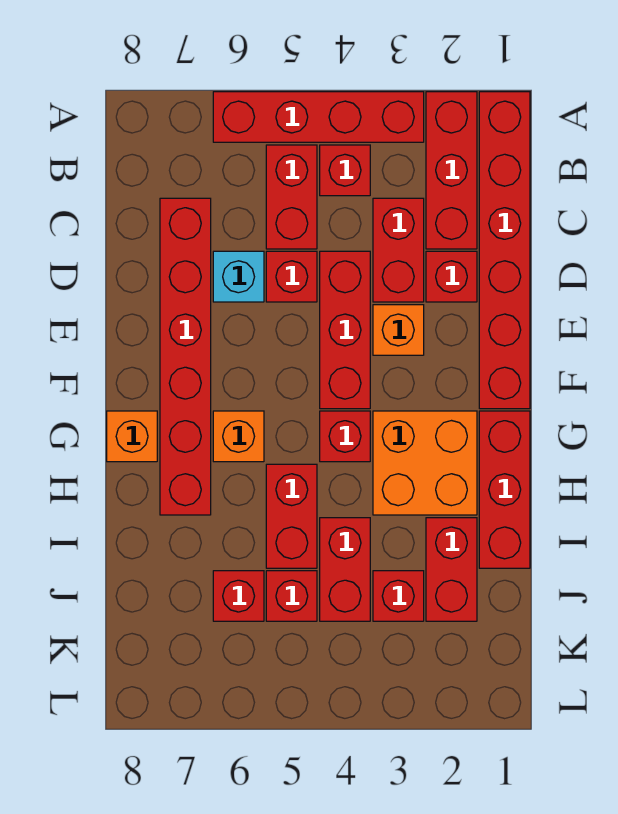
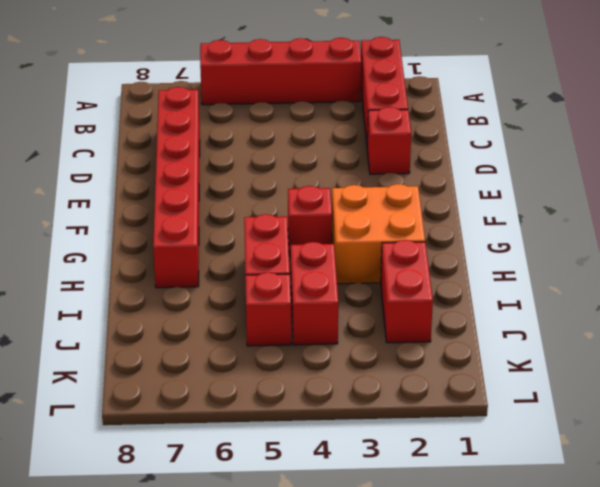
none -> red brick A1:F1 level 1
none -> red brick B4 level 1
none -> red brick B5:C5 level 1

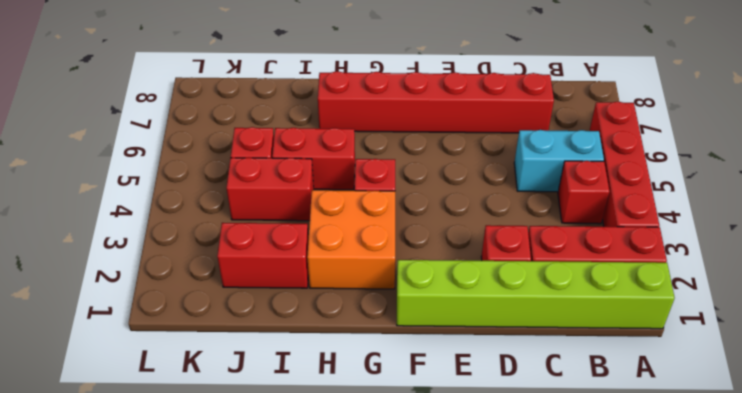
lime brick A1:F1 level 1 -> red brick A1:F1 level 1
cyan brick B5:C5 level 1 -> red brick B5:C5 level 1
none -> red brick C3:D3 level 1
none -> red brick D4:F4 level 1
none -> red brick D5 level 1

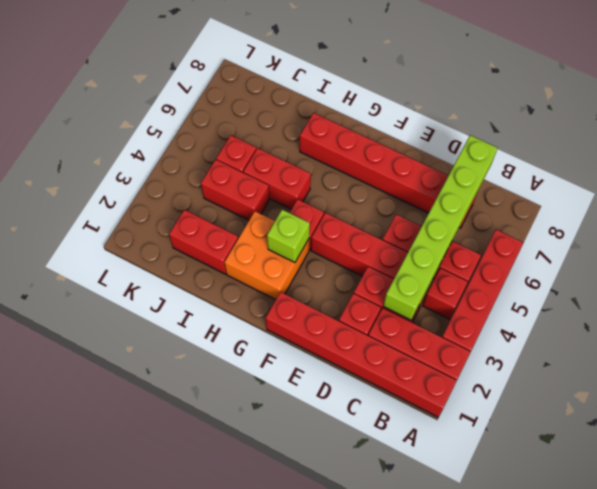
lime brick C3:C8 level 2 -> none
lime brick G3 level 2 -> none
none -> cyan brick D6 level 1
none -> orange brick E3 level 1
none -> red brick G1:I1 level 1

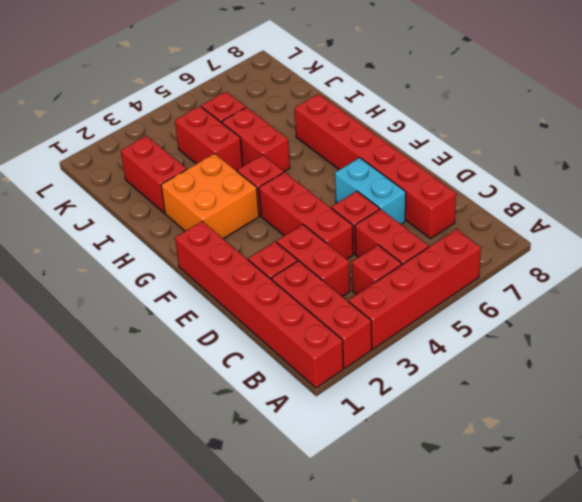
cyan brick D6:E6 level 1 -> cyan brick D6 level 1
none -> orange brick E3 level 1
none -> red brick G1:I1 level 1
none -> orange brick G6 level 1

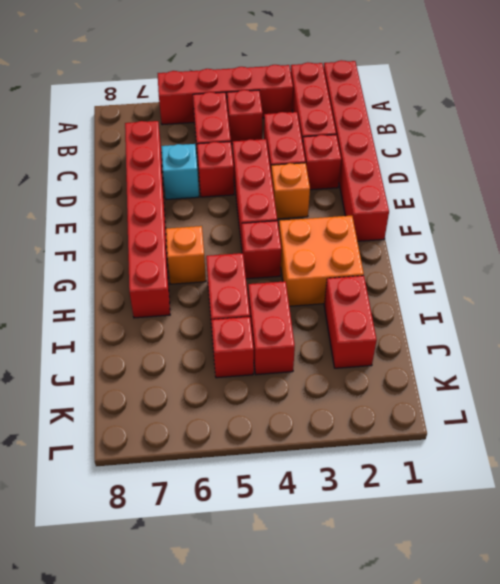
none -> red brick G1:I1 level 1
none -> orange brick G8 level 1
none -> red brick J3 level 1

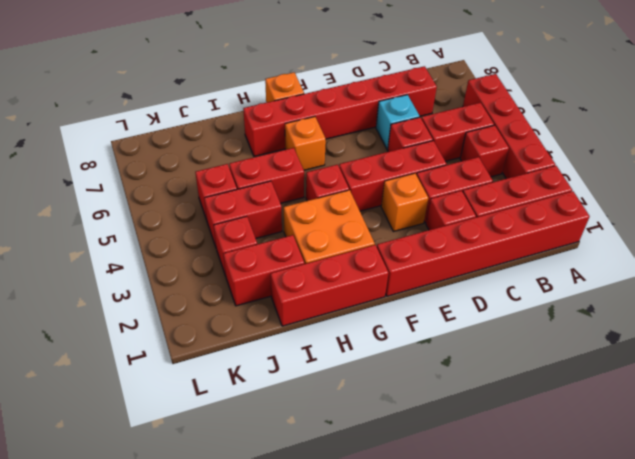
none -> red brick J6 level 1

